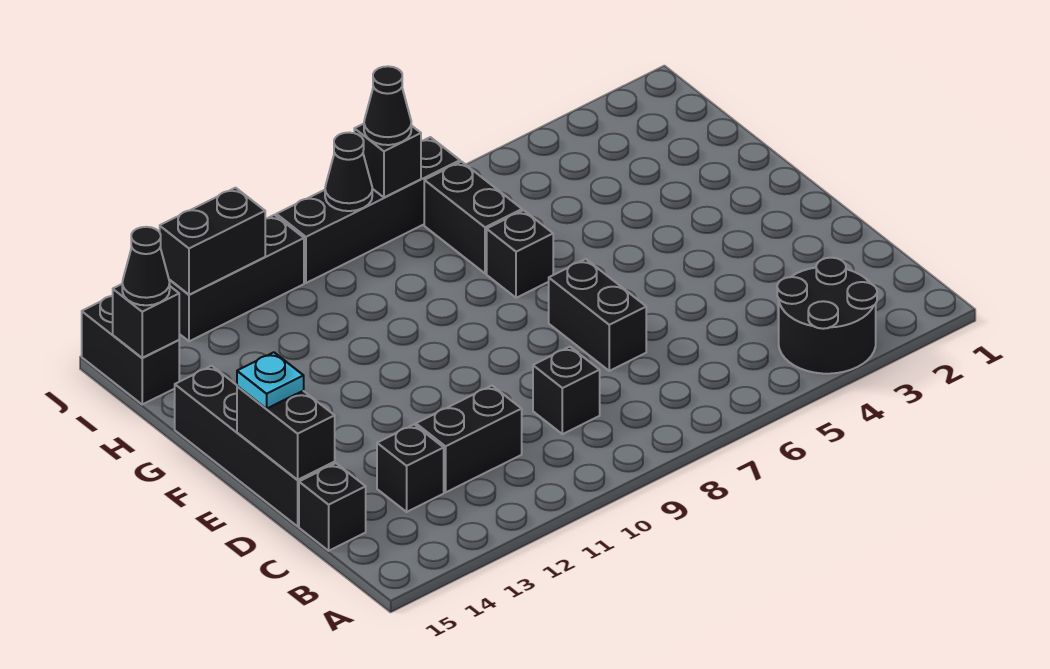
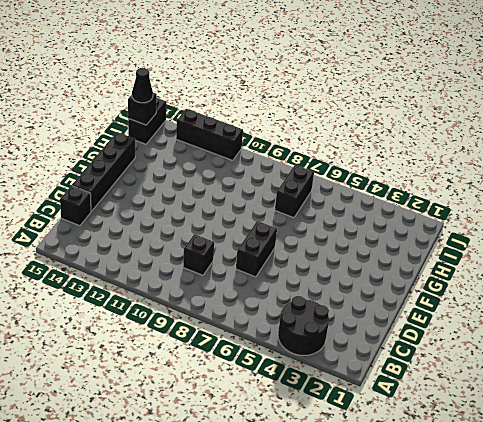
none -> black brick C11:C12 level 1
none -> black brick C13 level 1
none -> black brick G7 level 1

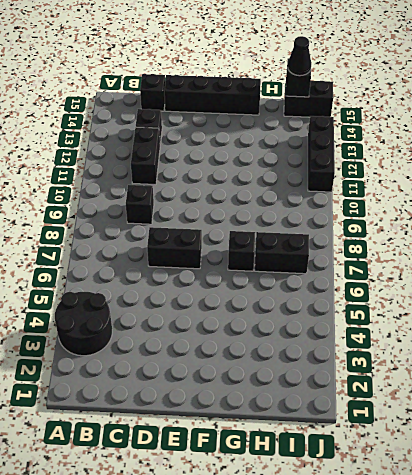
none -> black brick J7:J10 level 1
none -> black brick D15:E15 level 2
none -> black brick J8 level 2

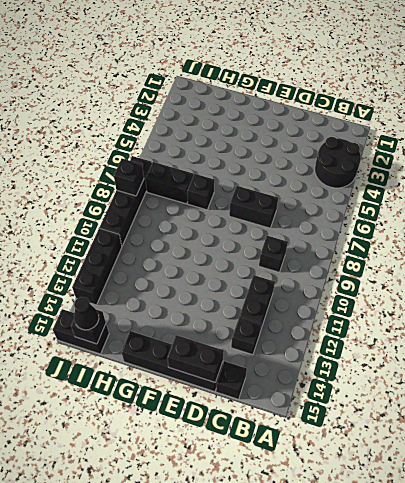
none -> black cone J9 level 2
none -> black brick J12:J13 level 2
none -> cyan plate E15 level 3

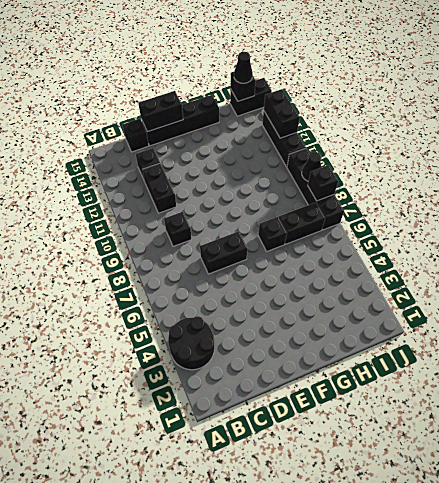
none -> cyan plate E15 level 3
none -> black cone J8 level 3

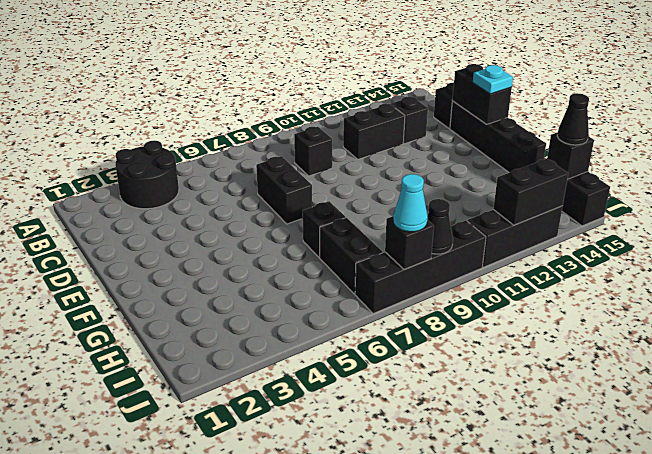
cyan cone J8 level 3 -> black cone J8 level 3

